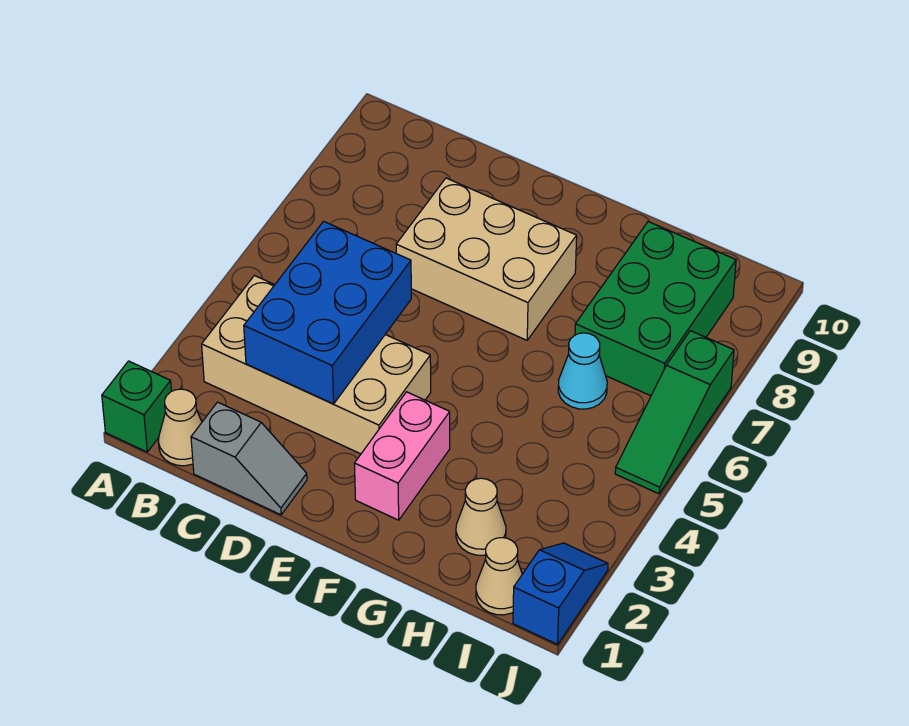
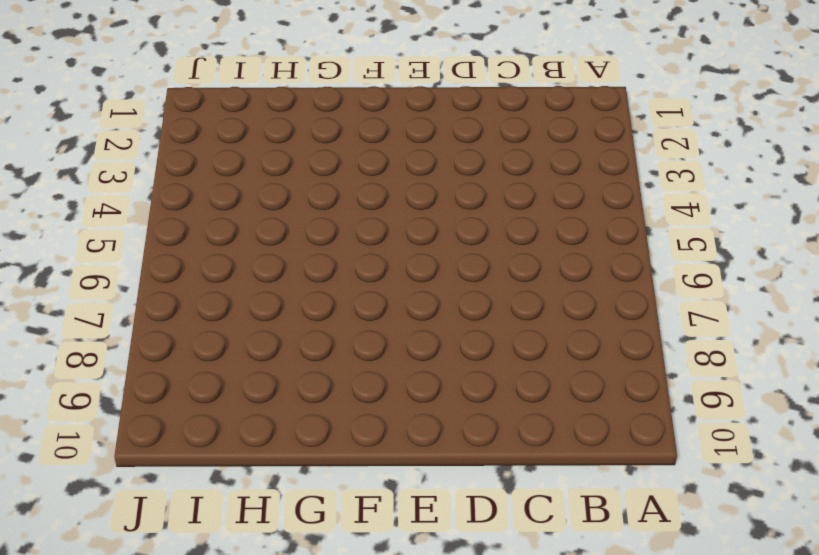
none -> green brick A1 level 1
none -> tan cone B1 level 1
none -> tan brick B3:E4 level 1

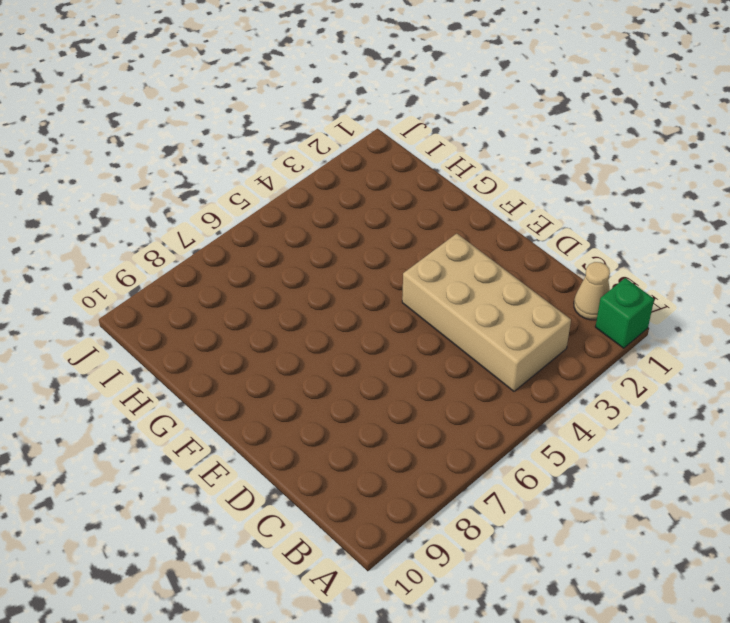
none -> grey slope C1:D1 level 1 top C
none -> tan brick D7:F8 level 1
none -> pink brick F2:F3 level 1

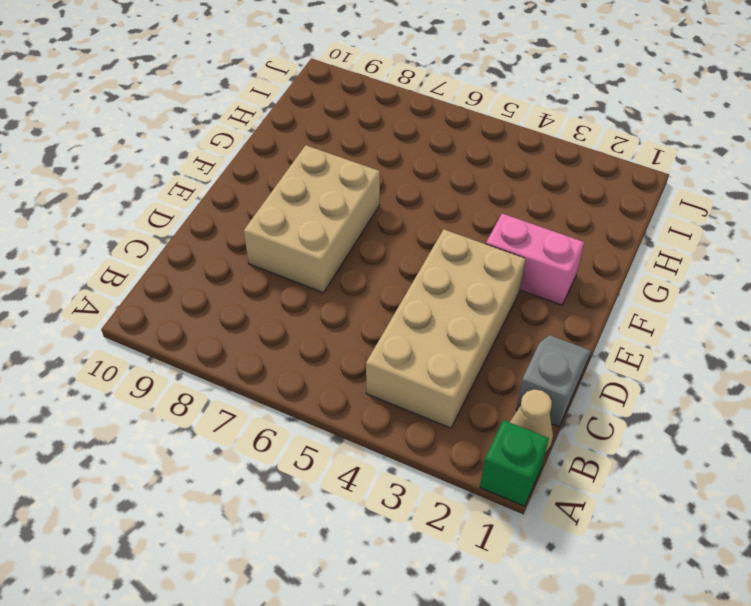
none -> tan cone H2 level 1
none -> cyan cone H6 level 1
none -> green brick H7:I9 level 1

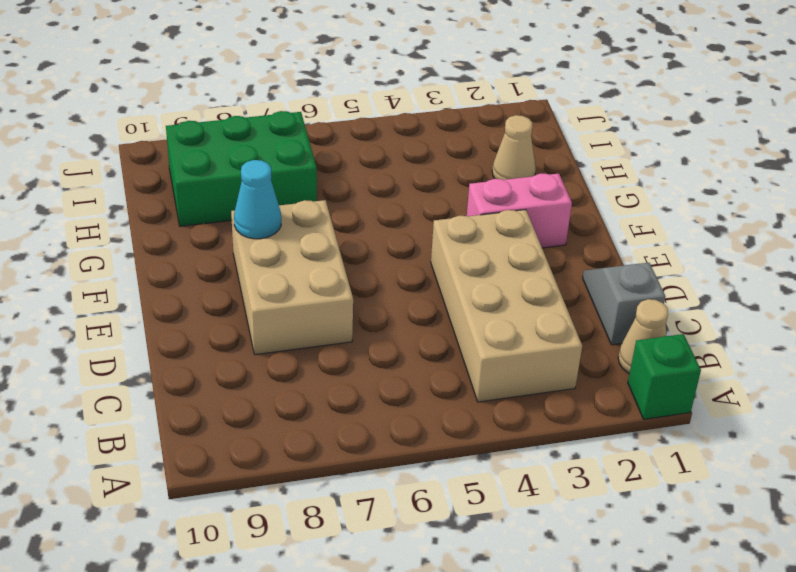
cyan cone F8 level 2 -> cyan cone H6 level 1
none -> tan cone I1 level 1
none -> blue slope J1:J2 level 1 top 1
none -> green slope J5:J7 level 1 top 7

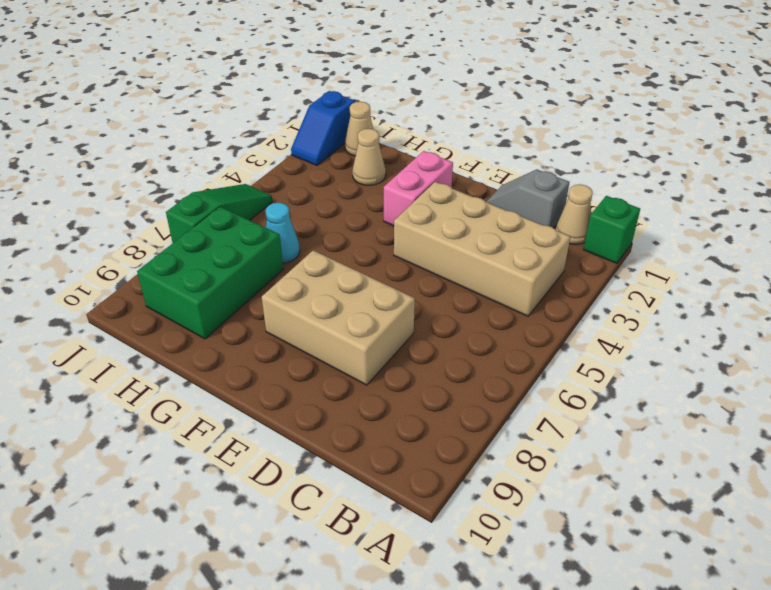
none -> blue brick C3:D5 level 2

